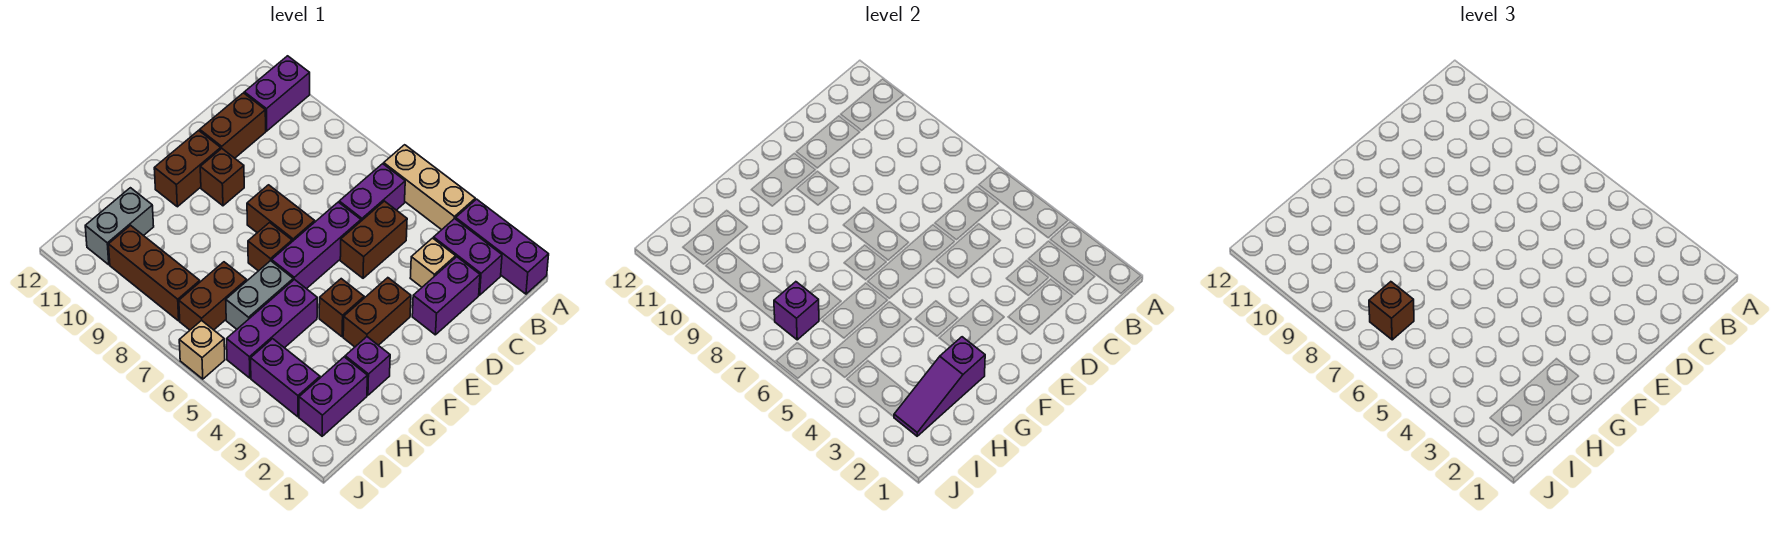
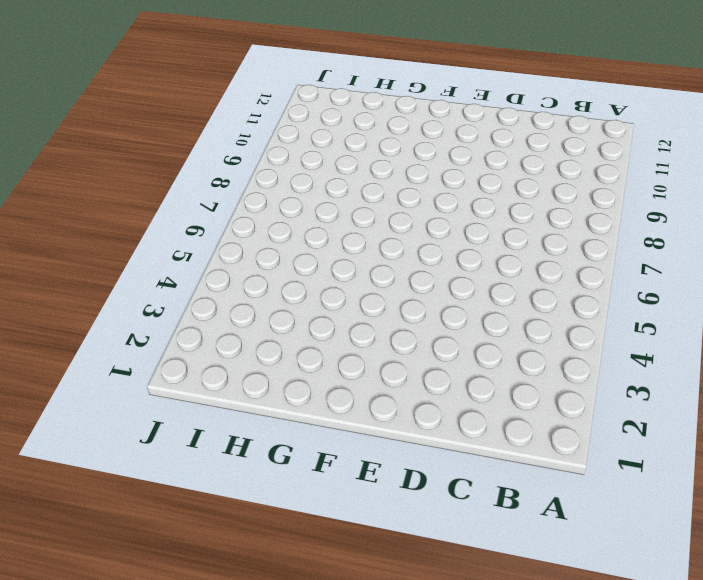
none -> purple brick A1:A3 level 1
none -> tan brick A4:A6 level 1
none -> purple brick A11:B11 level 1

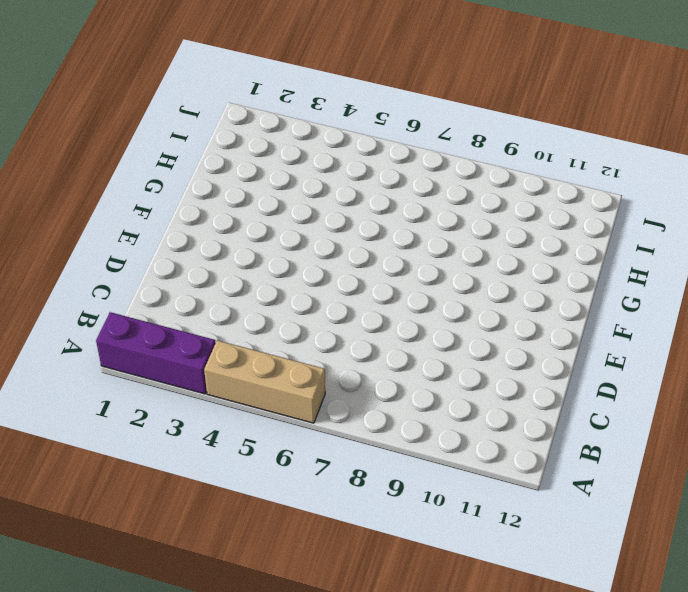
none -> purple brick A11:B11 level 1
none -> purple brick B2:B3 level 1
none -> purple brick B6:C6 level 1

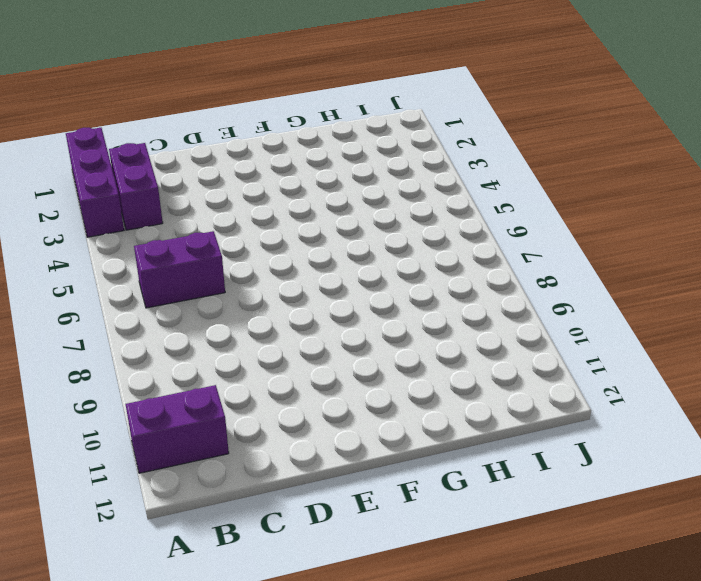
none -> tan brick A4:A6 level 1
none -> purple brick C2:D2 level 1
none -> tan brick C3 level 1

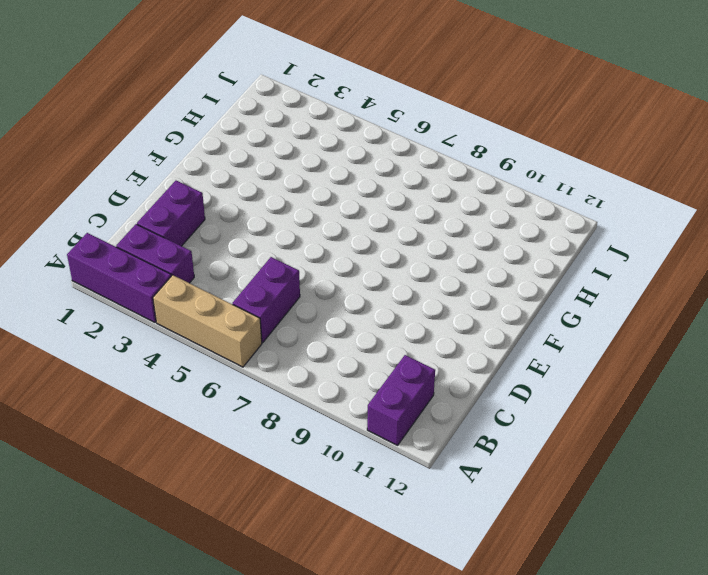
none -> tan brick C3 level 1
none -> brown brick C5:D5 level 1
none -> brown brick C11:D11 level 1

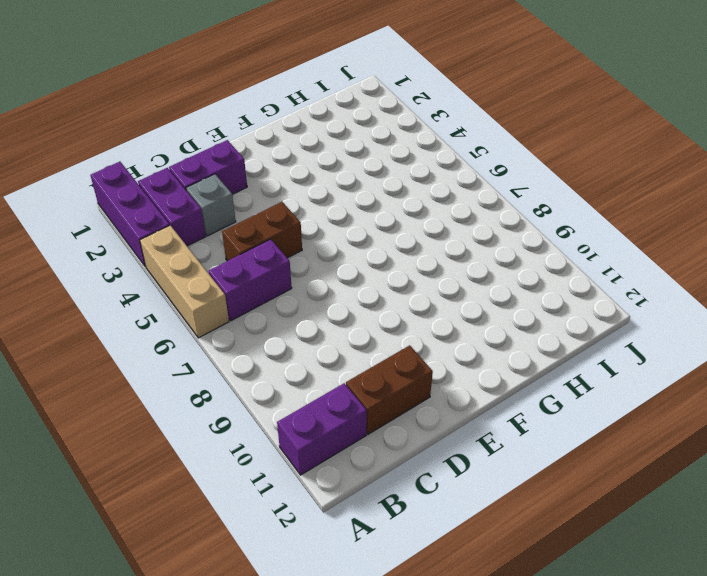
grey brick C3 level 1 -> tan brick C3 level 1
none -> purple brick D6:F6 level 1
none -> brown brick E3:F3 level 1
none -> brown brick E7:E8 level 1

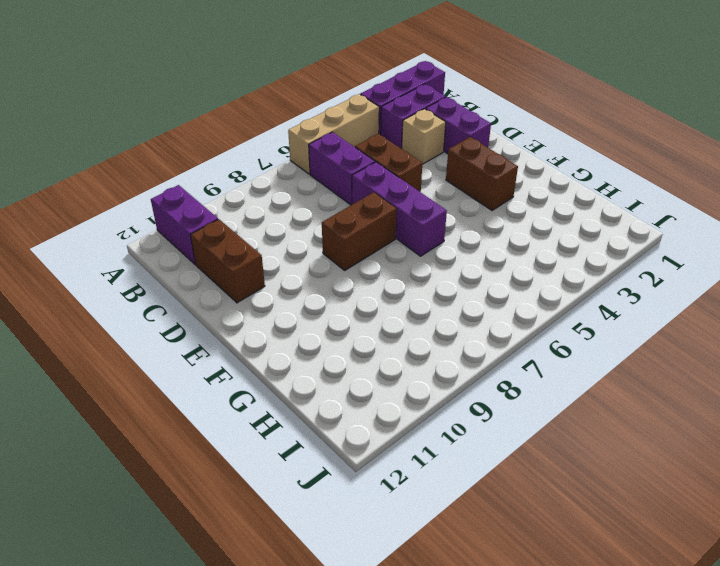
none -> brown brick E10 level 1
none -> brown brick E11:F11 level 1
none -> brown brick F4 level 1

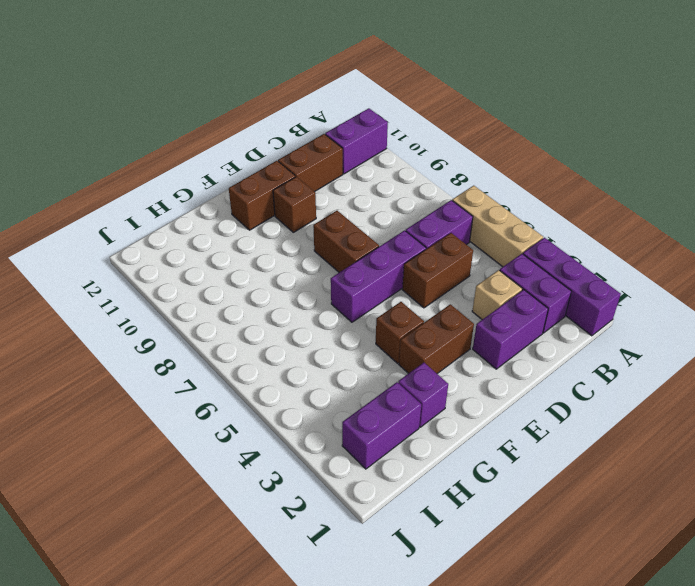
none -> brown brick F7 level 1
none -> purple brick G5:I5 level 1
none -> grey brick G6:H6 level 1

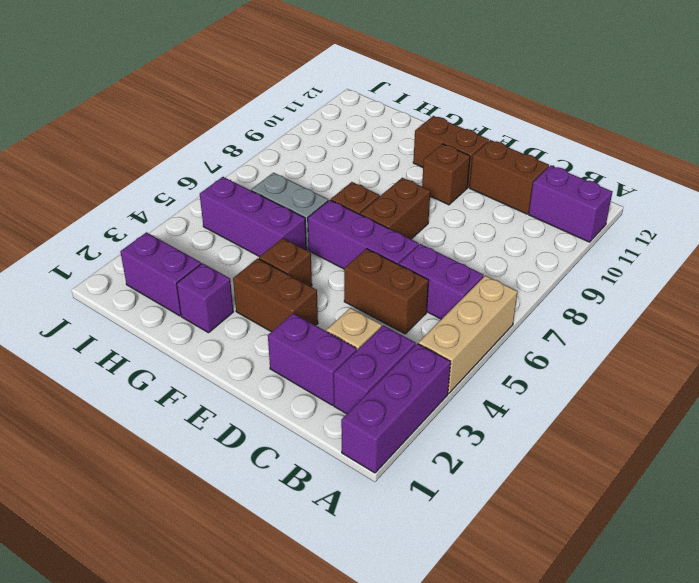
none -> brown brick H7:I7 level 1
none -> grey brick H11:I11 level 1
none -> purple brick I3:I4 level 1

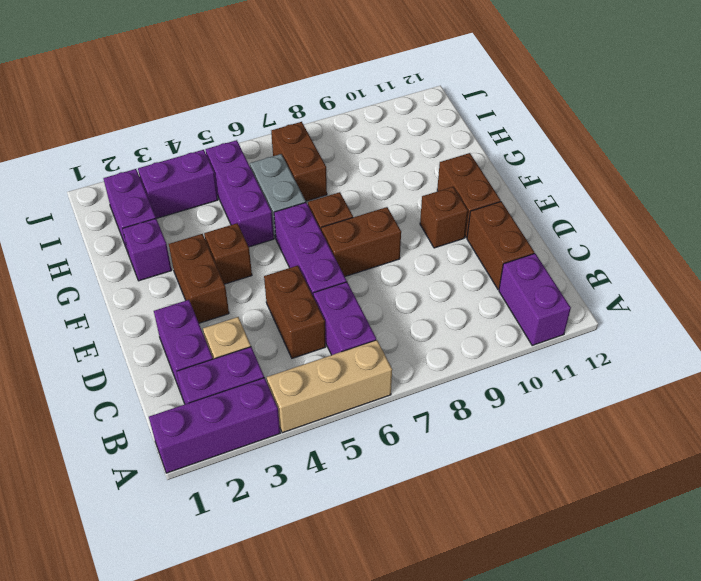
none -> grey brick H11:I11 level 1
none -> brown brick I8:I10 level 1
none -> tan brick J6 level 1

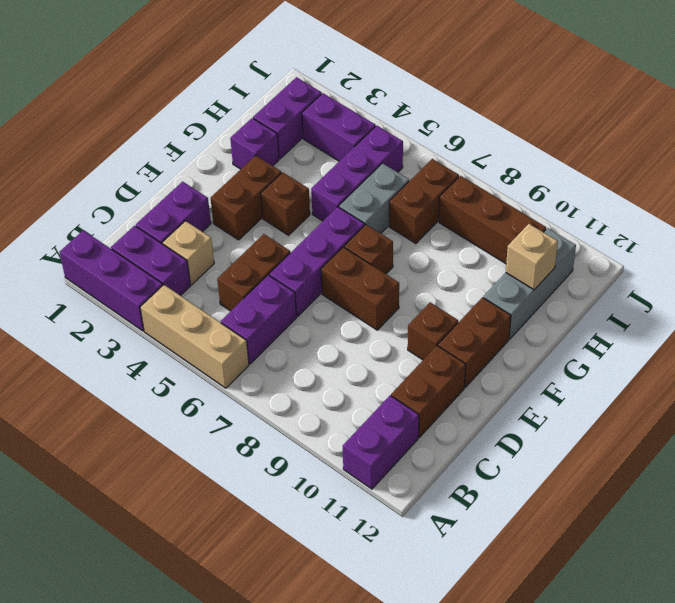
grey brick G11:I11 level 1 -> grey brick H11:I11 level 1
tan brick H11 level 2 -> tan brick J6 level 1
none -> purple slope G2:I2 level 2 top G
none -> purple brick I7 level 2
none -> brown brick I7 level 3

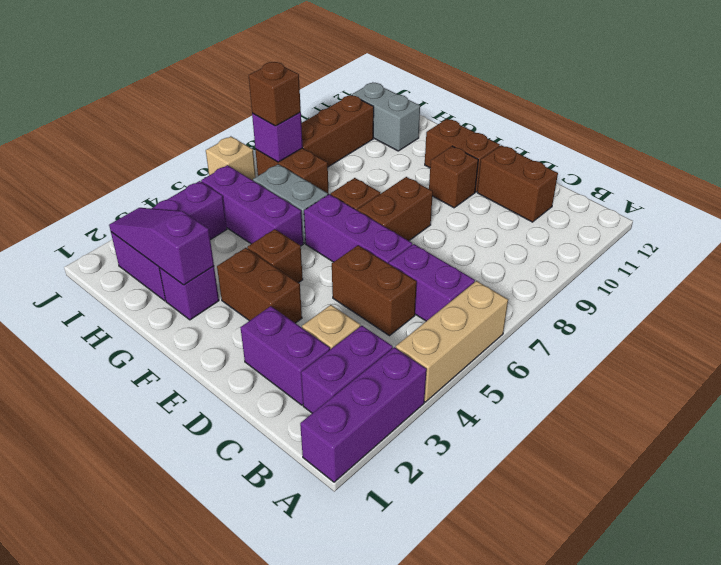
none -> purple brick A11:B11 level 1

